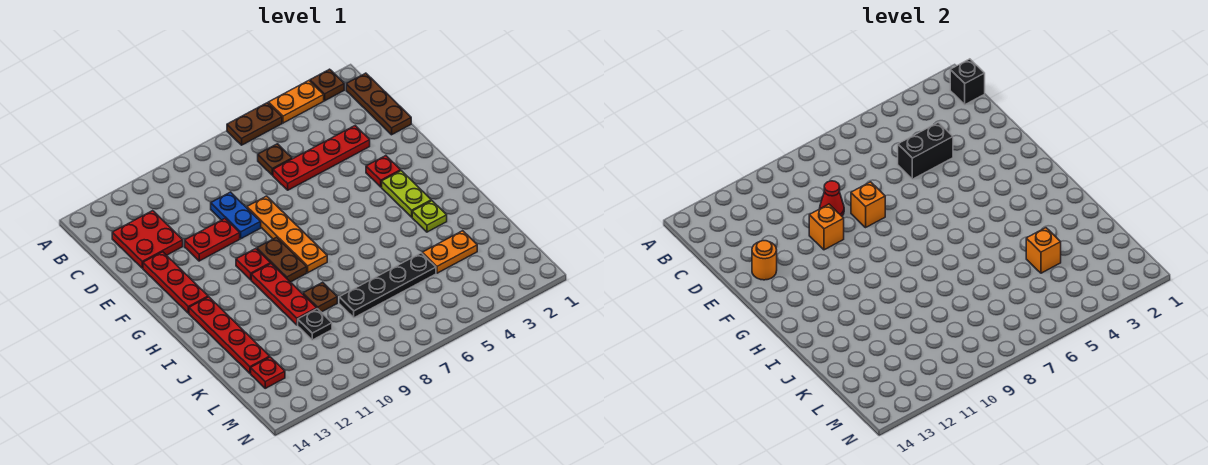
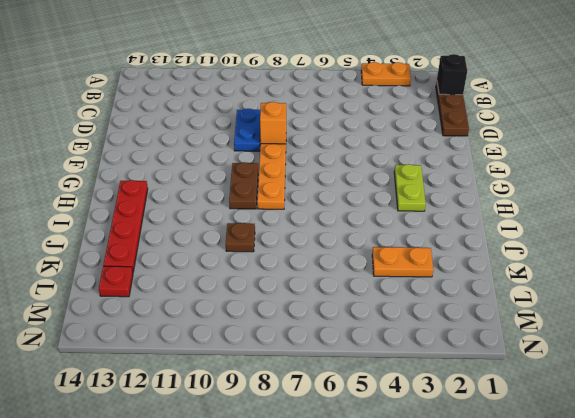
none -> brown plate A2 level 1
none -> brown plate A5:A6 level 1
none -> brown plate C6 level 1
none -> red plate C12:D13 level 1

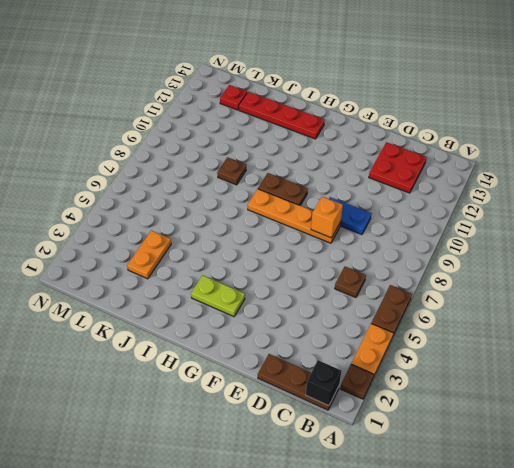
none -> red plate D3:D6 level 1
none -> red plate E10:E11 level 1
none -> red plate E13:G13 level 1
none -> red plate F3 level 1

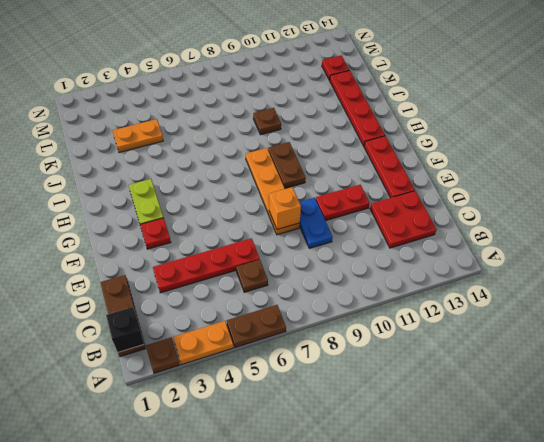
none -> red plate G10 level 1
none -> red plate H10:J10 level 1
none -> lime plate I3 level 1
none -> black plate K5:K8 level 1

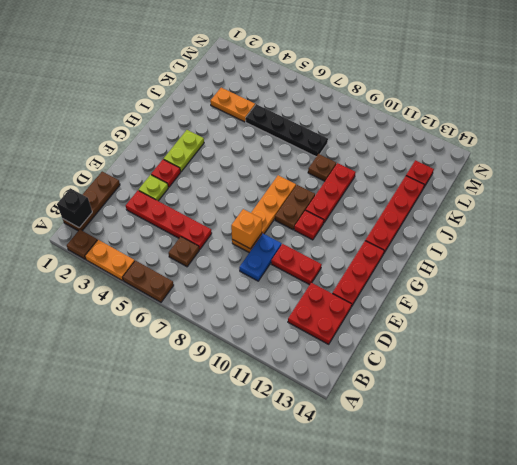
lime plate E3 level 1 -> lime plate I3 level 1
none -> black plate K10 level 1
none -> black brick D4:D5 level 2
none -> red cone D9 level 2
none -> orange brick E10 level 2

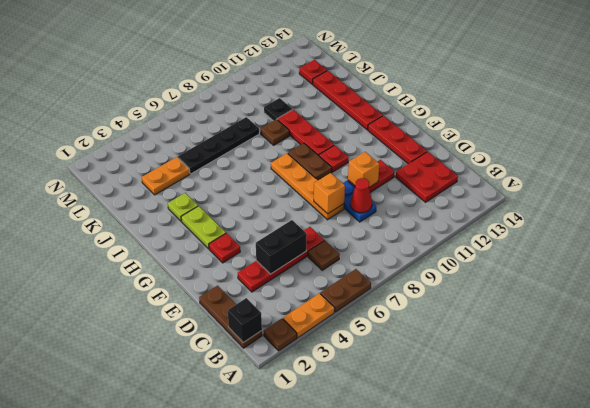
none -> orange round brick E13 level 2
none -> orange brick K4 level 2

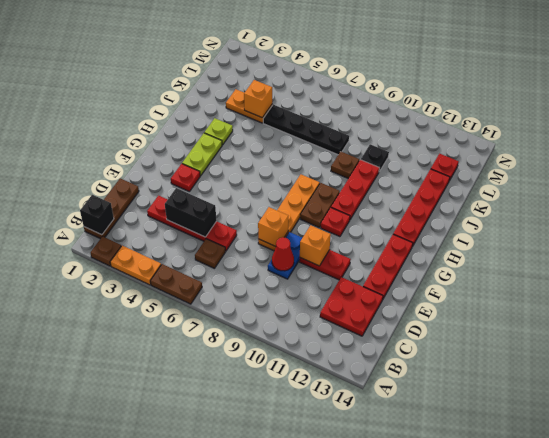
none -> orange round brick E13 level 2

